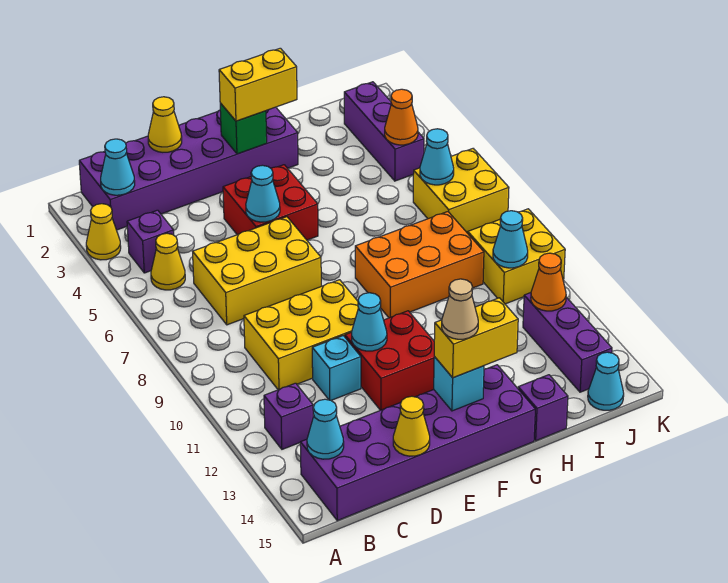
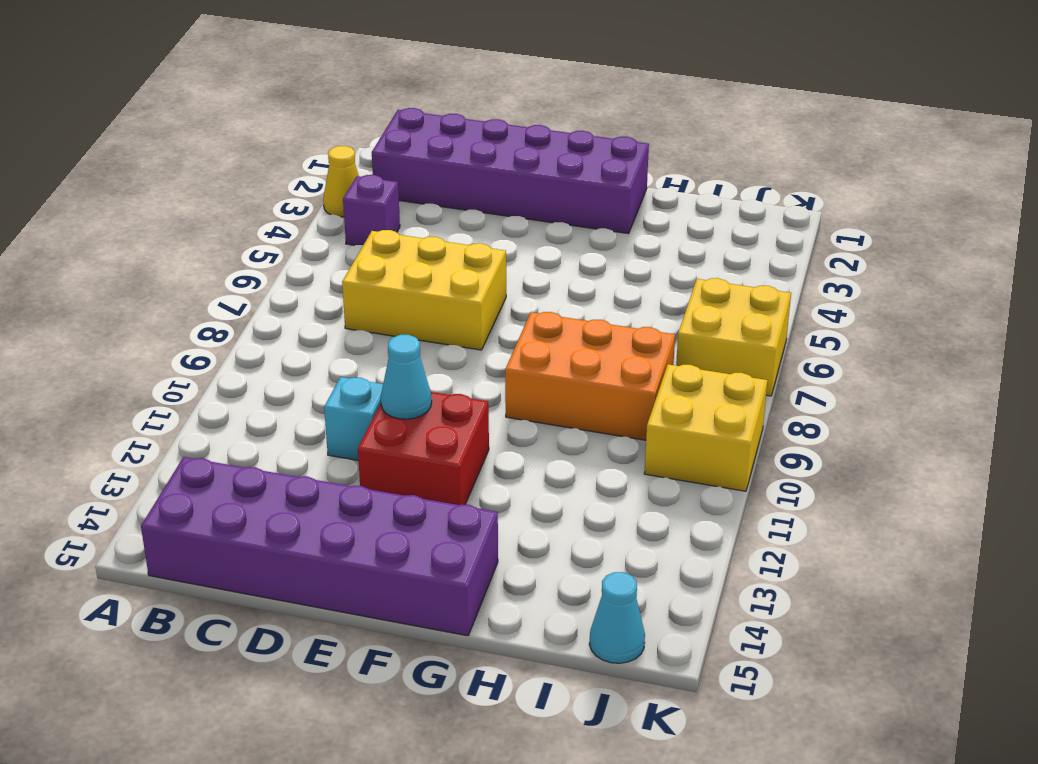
none -> yellow cone B5 level 1
none -> purple brick B12 level 1
none -> yellow brick C9:E10 level 1
none -> red brick E4:F5 level 1

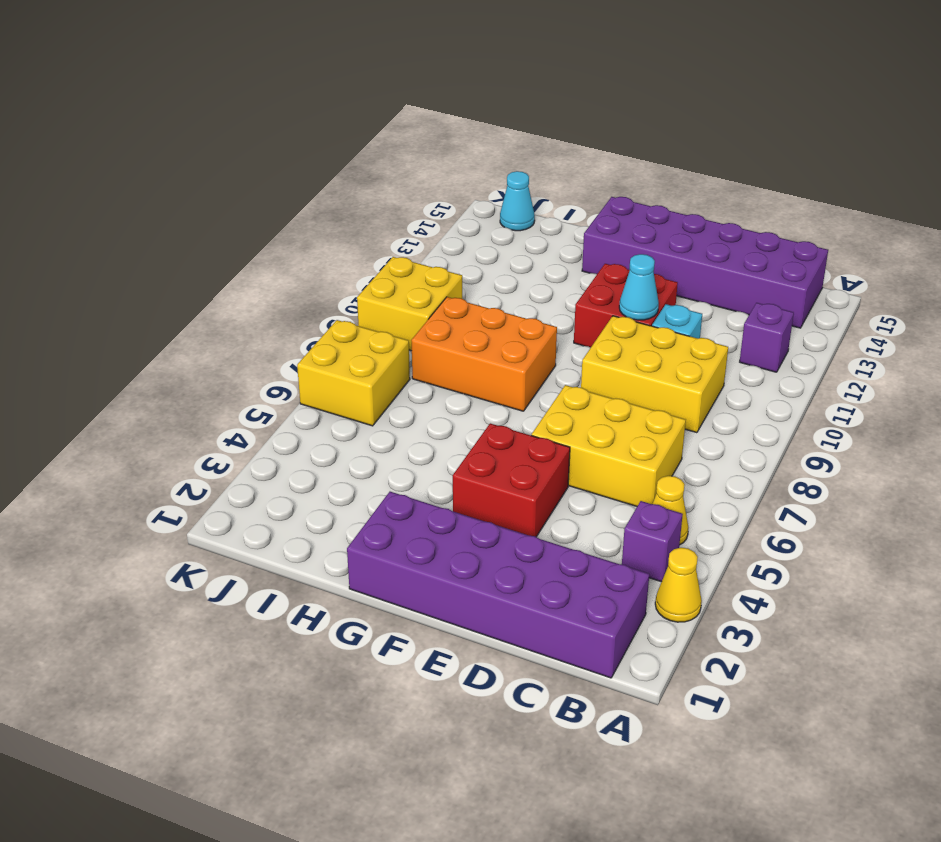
none -> purple brick H15 level 1
none -> purple brick J2:J4 level 1
none -> purple brick J12:J14 level 1
none -> cyan cone B2 level 2

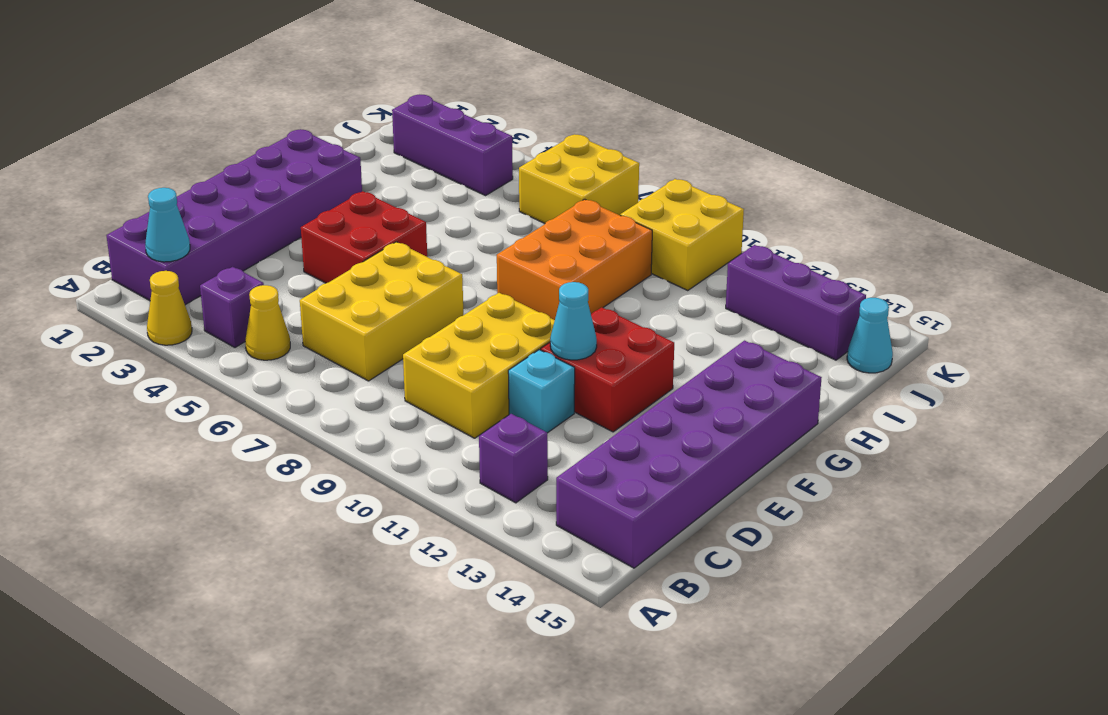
none -> purple brick H15 level 1
none -> cyan cone B14 level 2
none -> yellow cone D1 level 2
none -> yellow cone D15 level 2

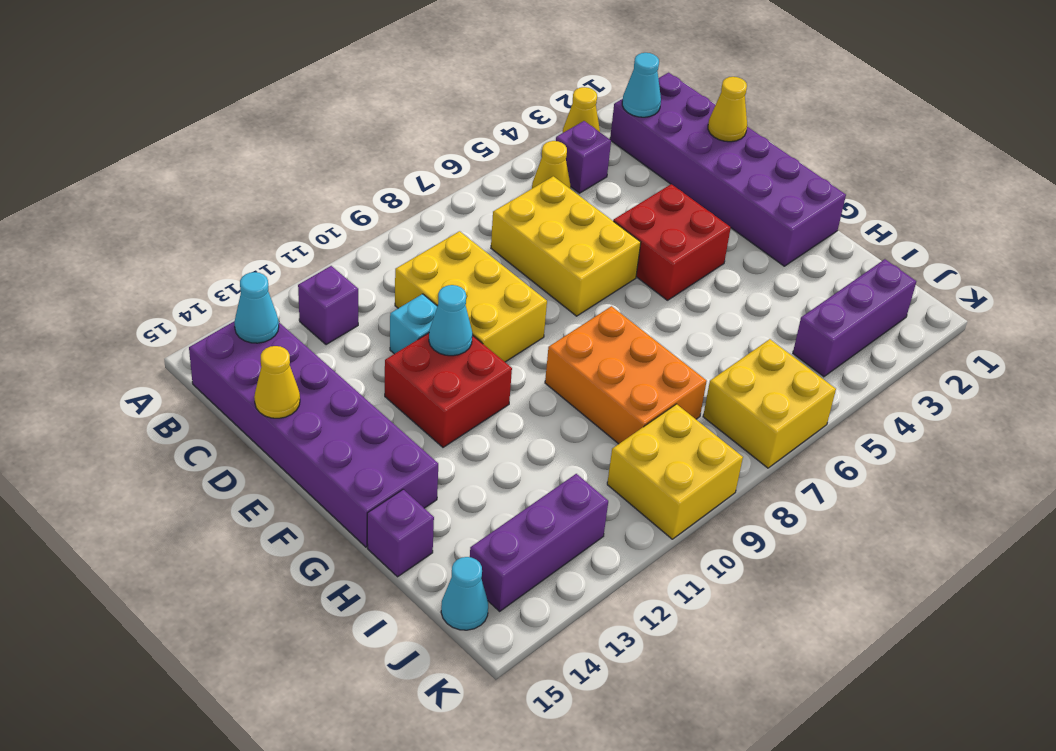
none -> cyan cone E5 level 2
none -> green brick F2 level 2
none -> cyan brick F14 level 2
none -> orange cone J4 level 2

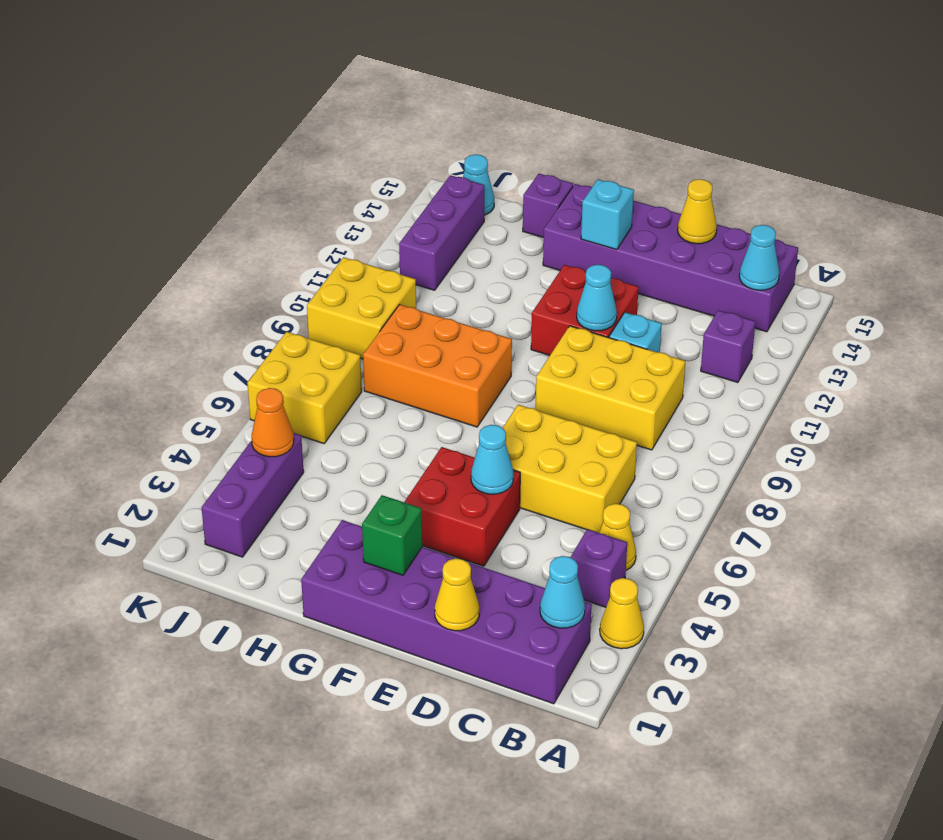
none -> cyan cone J6 level 2
none -> cyan cone J10 level 2
none -> orange cone J12 level 2
none -> yellow brick F2:G2 level 3

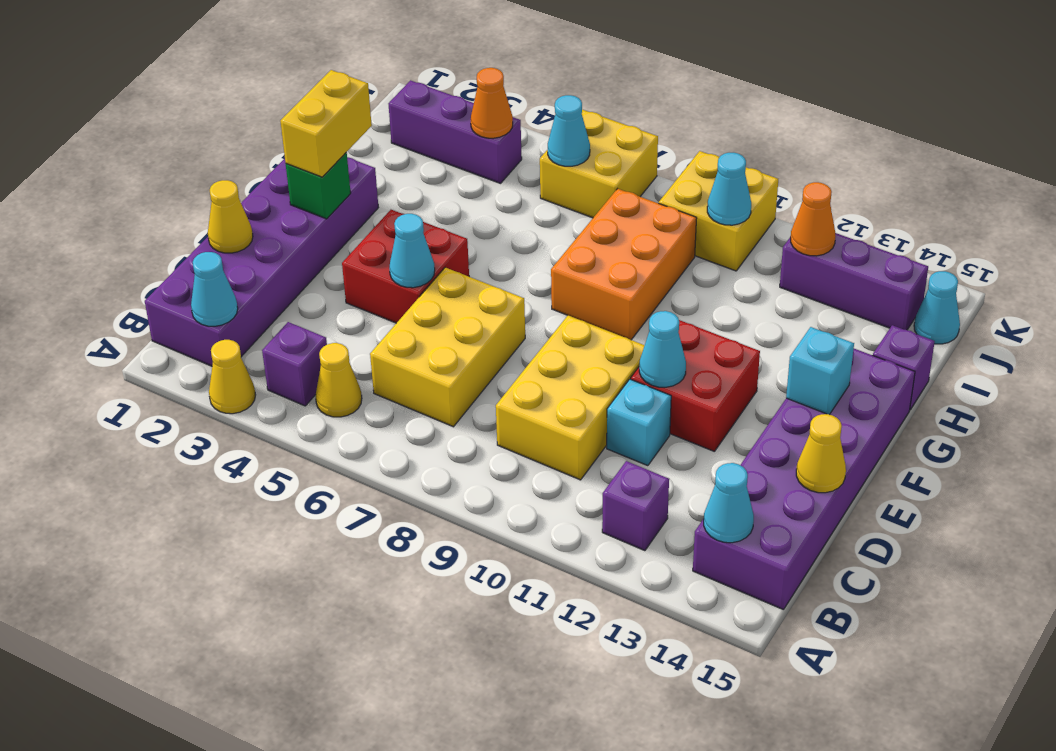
none -> yellow brick F14:G14 level 3
none -> tan cone F14 level 4

